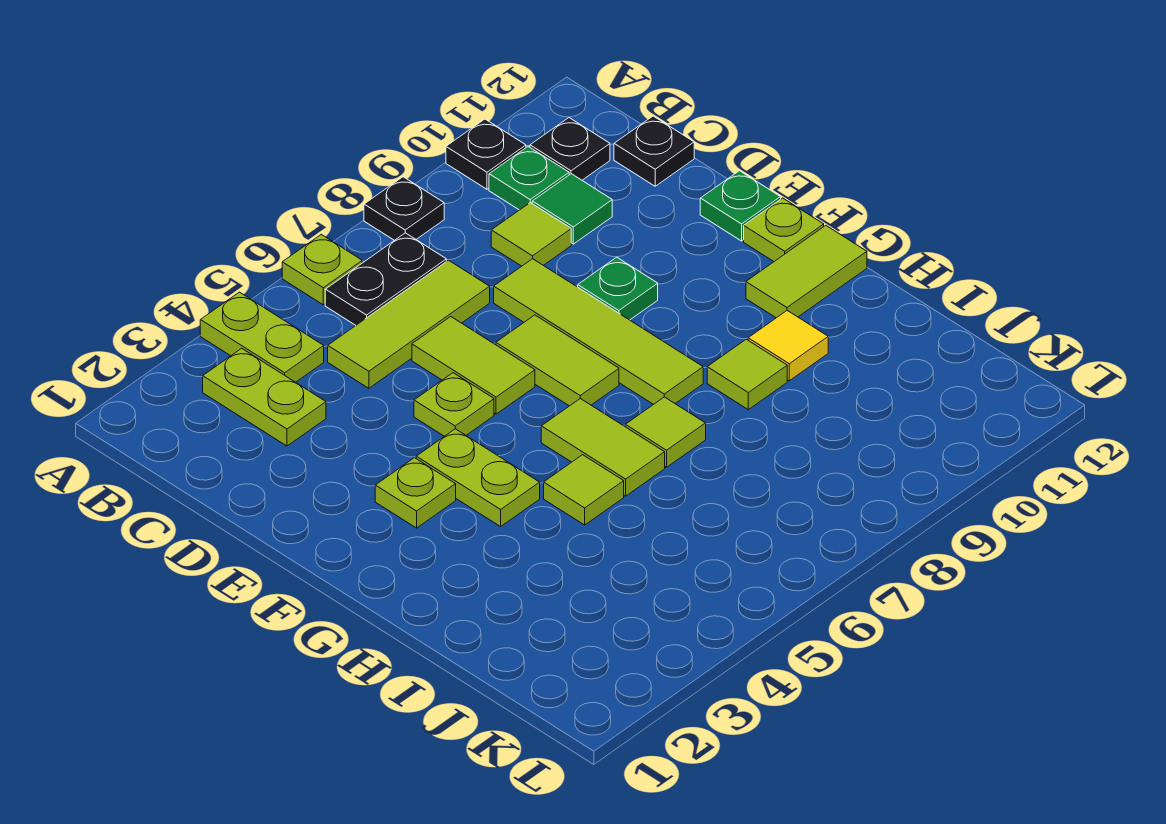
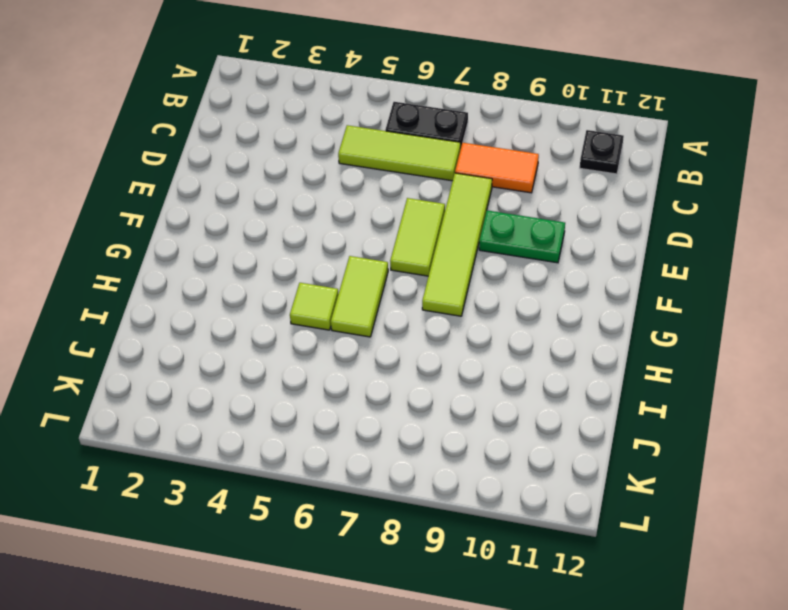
orange tile C8:C9 level 1 -> lime tile C9 level 1
green plate E9:E10 level 1 -> green plate E9 level 1
none -> lime plate A4:B4 level 1
none -> lime plate A6 level 1
none -> black plate A8 level 1

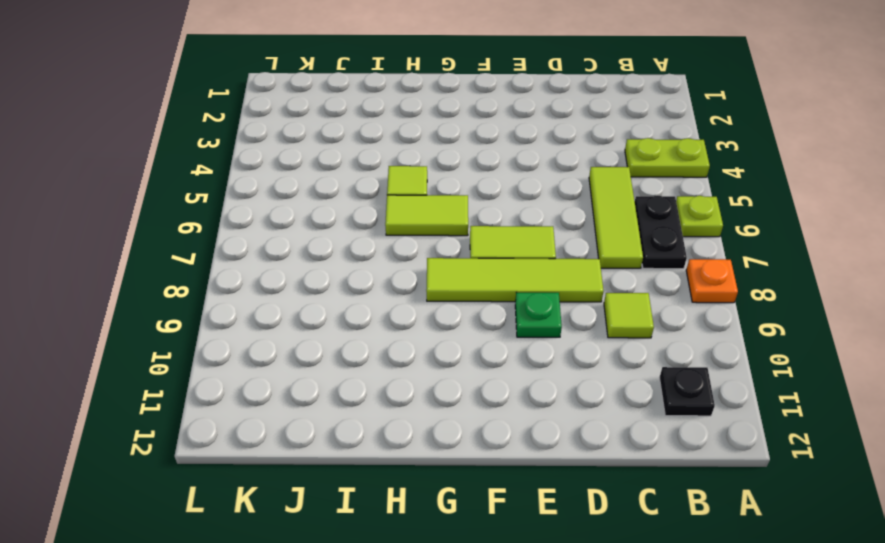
orange plate A8 level 1 -> black plate A8 level 1
none -> black plate A10 level 1
none -> lime plate B3:C3 level 1
none -> green plate B10 level 1

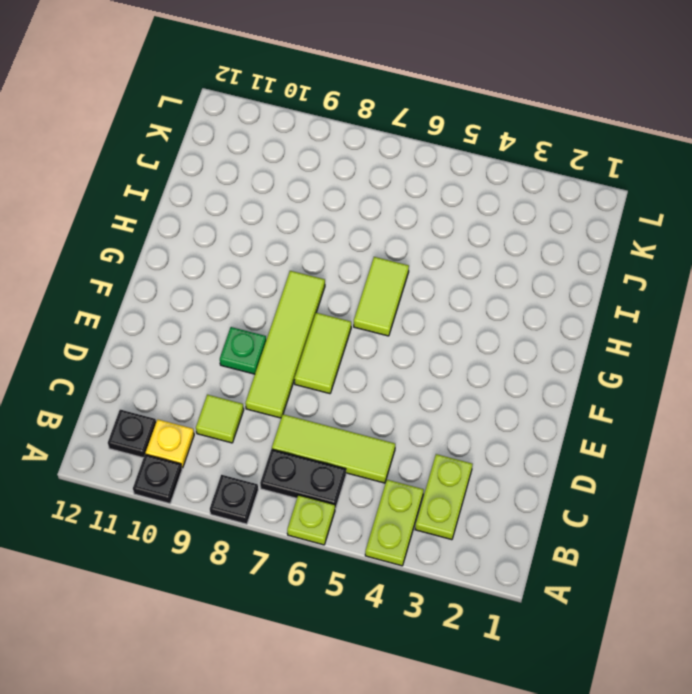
yellow plate B10 level 1 -> green plate B10 level 1
none -> green tile C10 level 1
none -> black plate C12 level 1
none -> lime tile D6:E6 level 1

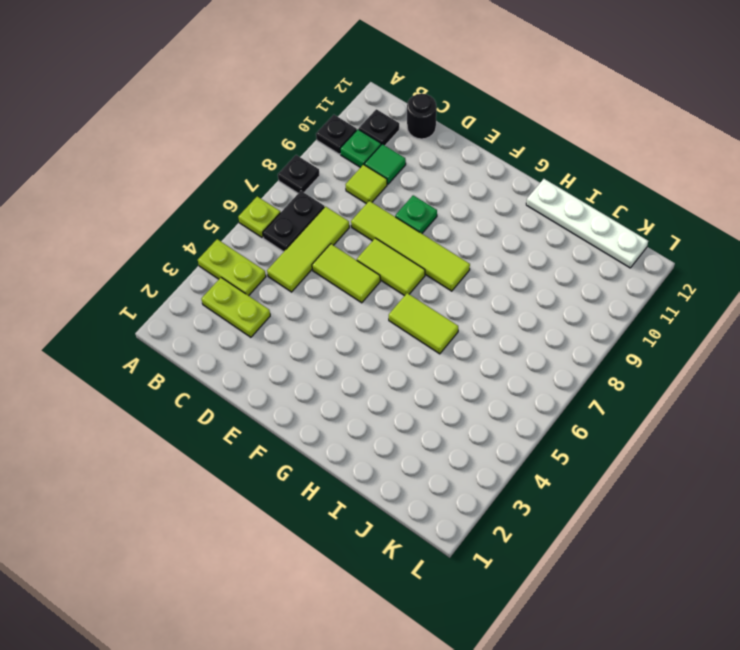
black round brick C12 level 1 -> black plate C12 level 1
white plate H12:K12 level 1 -> none
none -> lime plate E5 level 1
none -> green plate E12 level 1
none -> lime plate F3 level 1

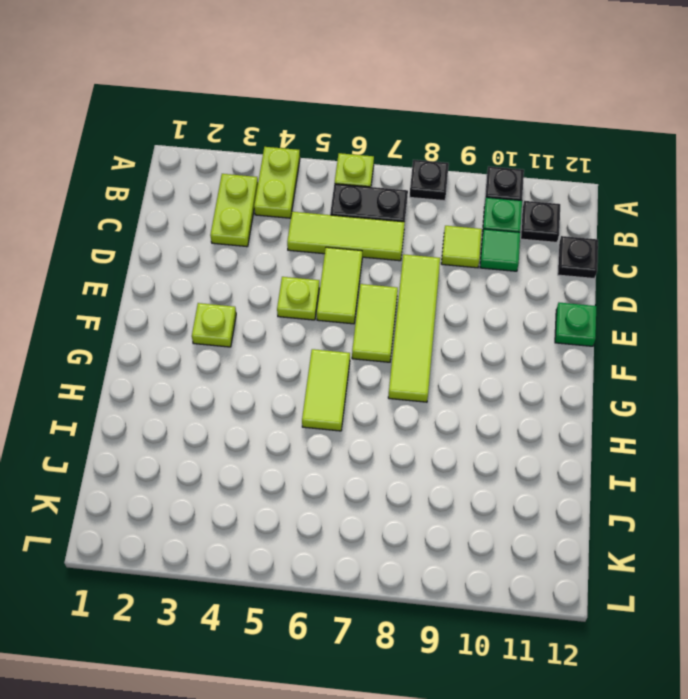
none -> green plate E9 level 1
none -> lime plate F4:G4 level 1
none -> lime plate F12 level 1

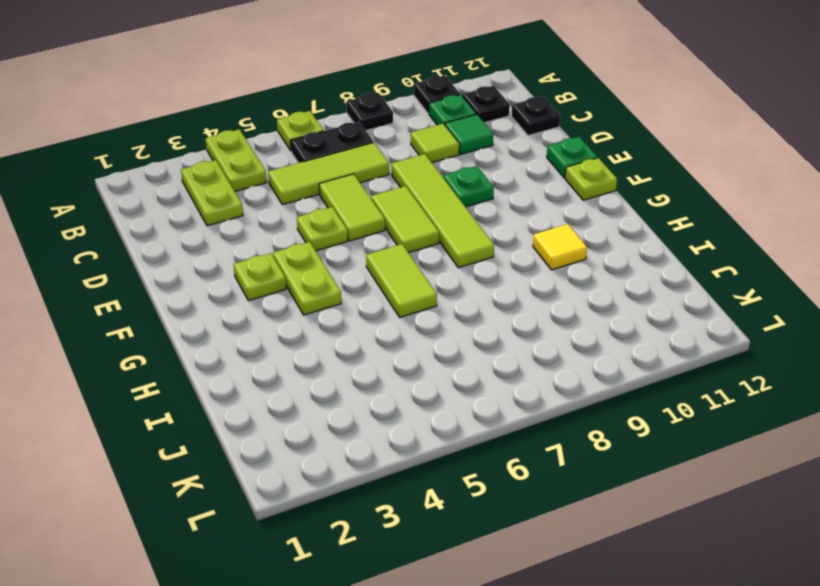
none -> lime tile G11:G12 level 1
none -> lime tile H5 level 1
none -> lime tile H7 level 1

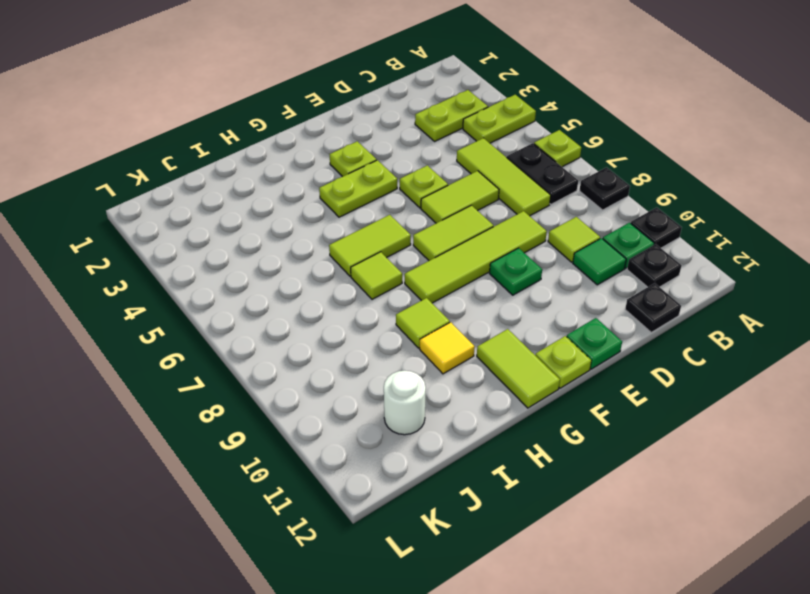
white round brick J11 level 1 -> none
none -> lime tile H5 level 1

